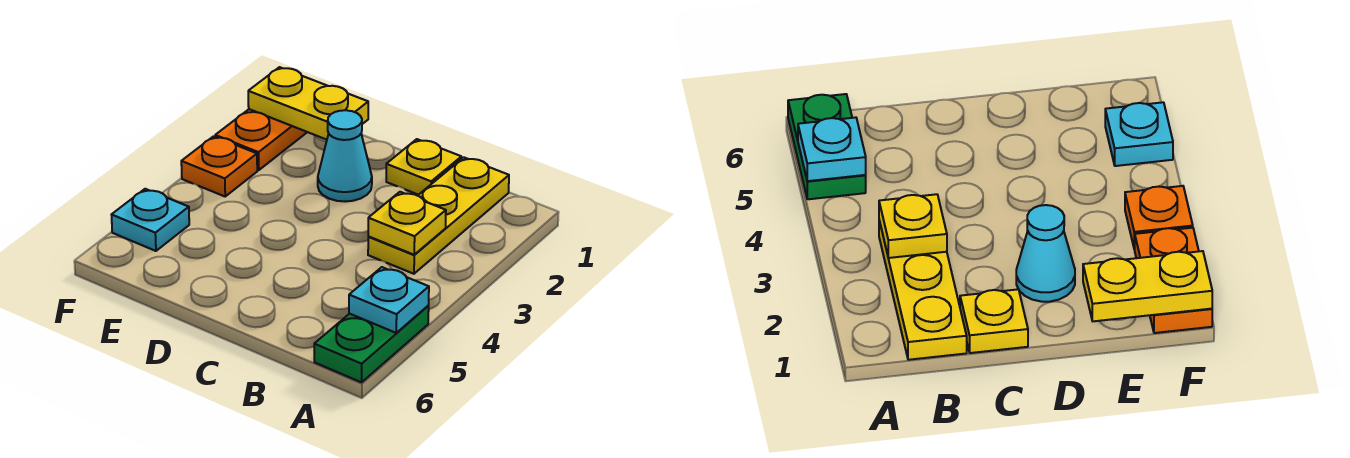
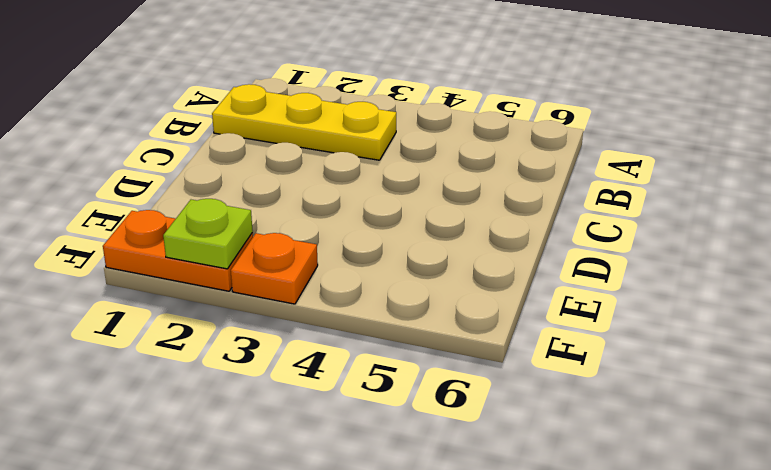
lime plate F2 level 2 -> none
none -> green plate A5:A6 level 1
none -> yellow plate C1 level 1

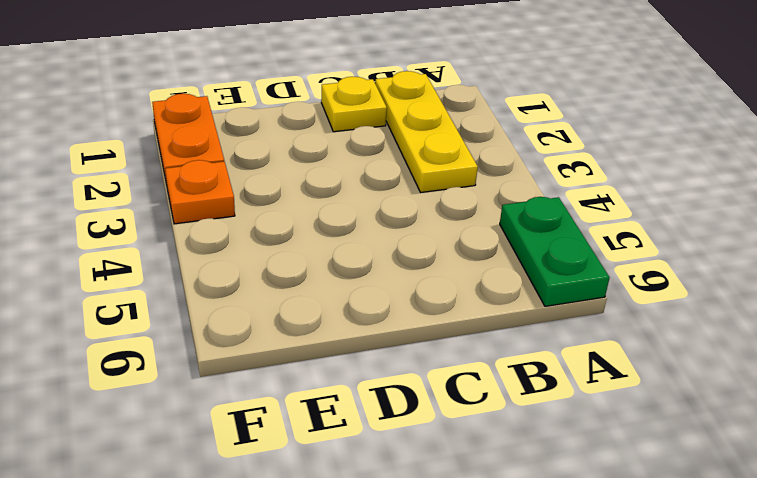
none -> cyan cone D2 level 1
none -> cyan plate F5 level 1

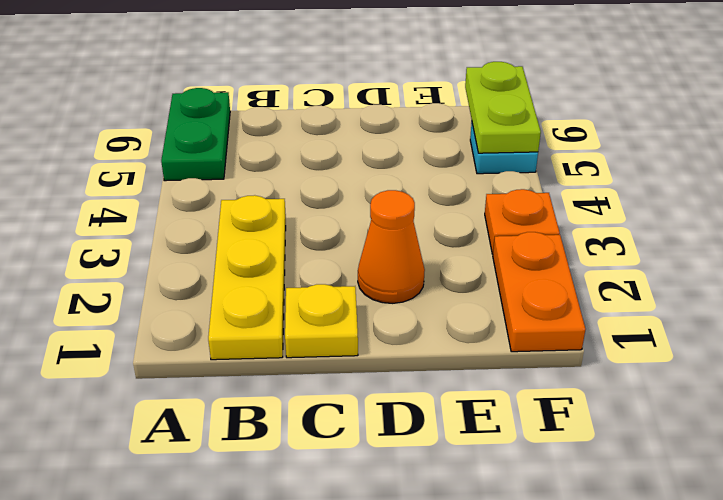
orange cone D2 level 1 -> cyan cone D2 level 1
lime plate F5:F6 level 2 -> none
none -> cyan plate A5 level 2
none -> yellow plate B3 level 2

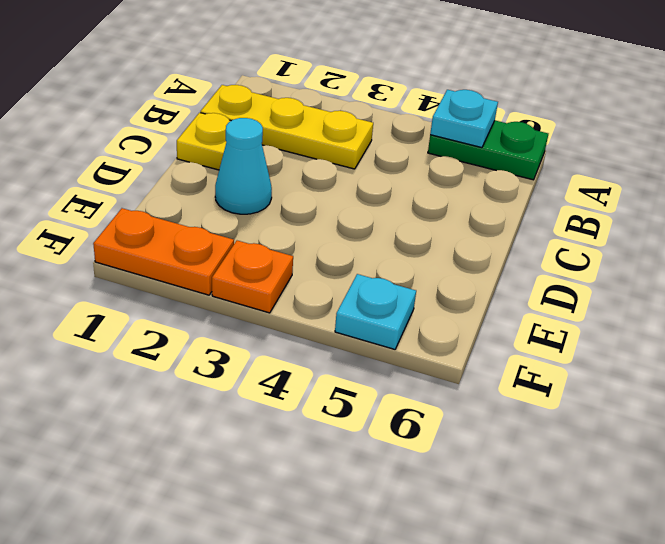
none -> yellow plate B3 level 2
none -> yellow plate E1:F1 level 2

